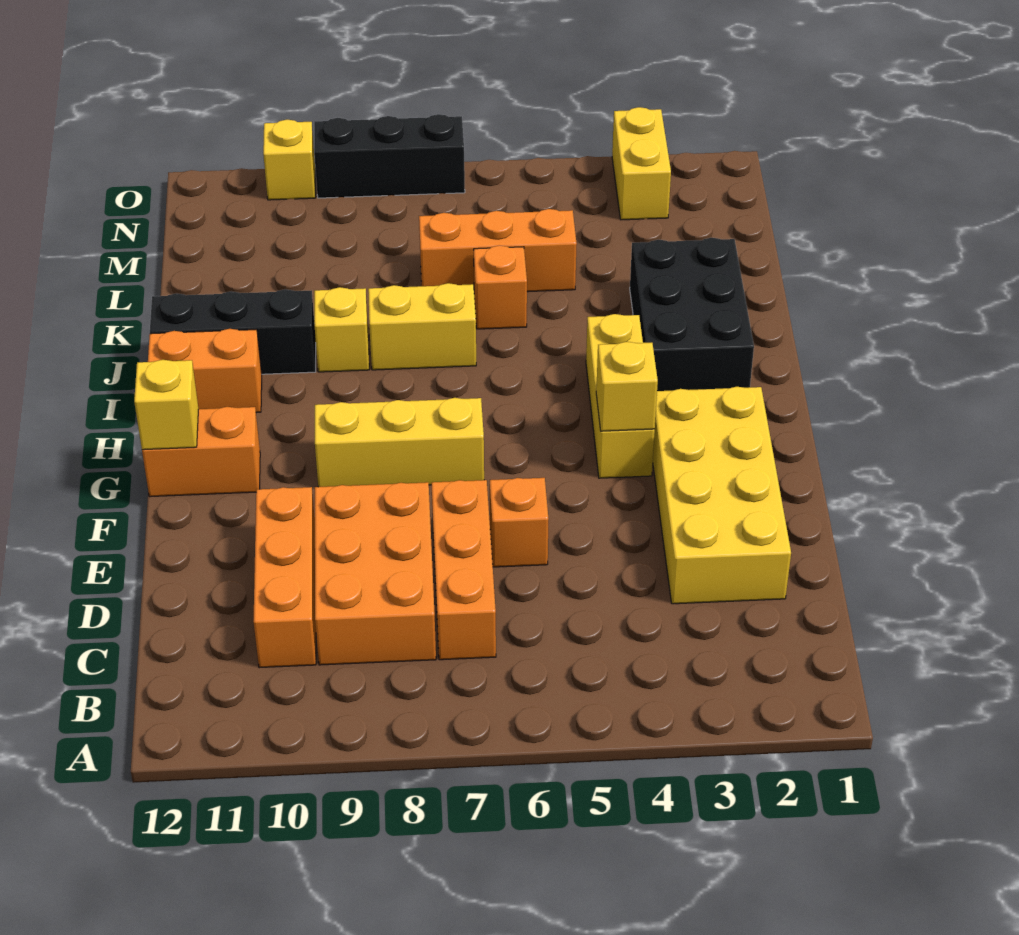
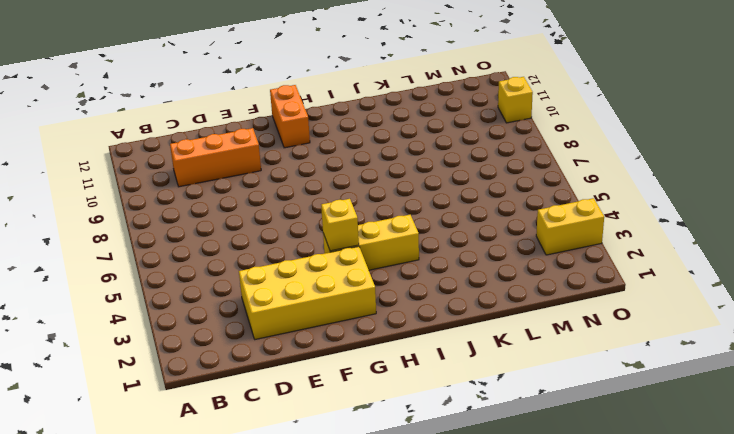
none -> orange brick C7:E7 level 1
none -> orange brick C8:E9 level 1
none -> orange brick E6 level 1

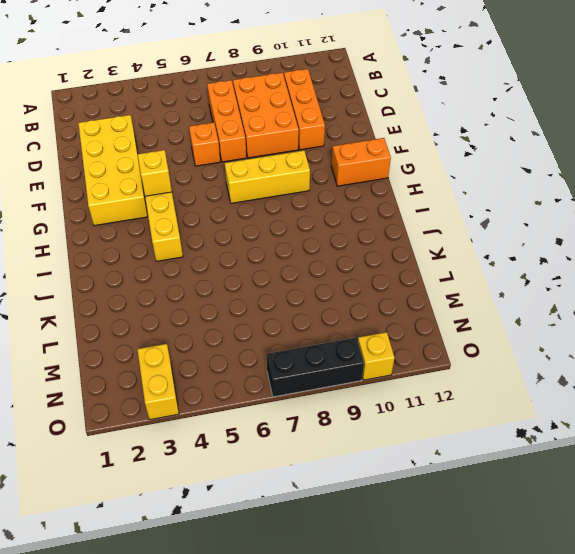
none -> black brick I2:K3 level 1
none -> orange brick I11:I12 level 1
none -> yellow brick J7:J8 level 1

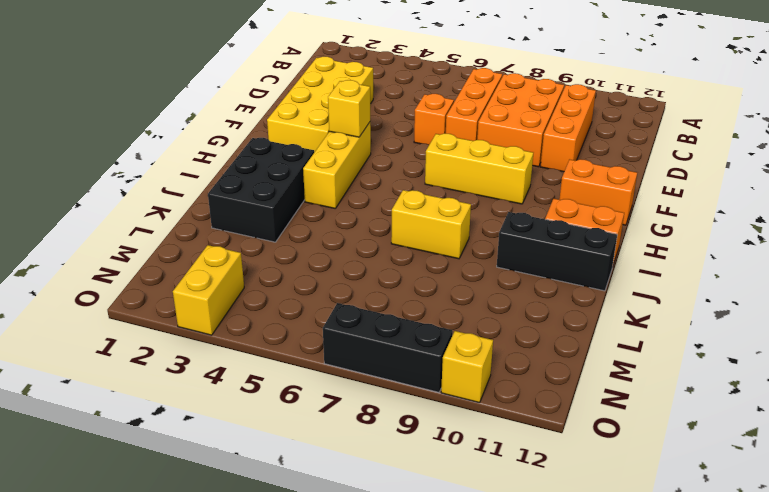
none -> yellow brick J9 level 1
none -> orange brick K6 level 1
none -> orange brick L5:L7 level 1

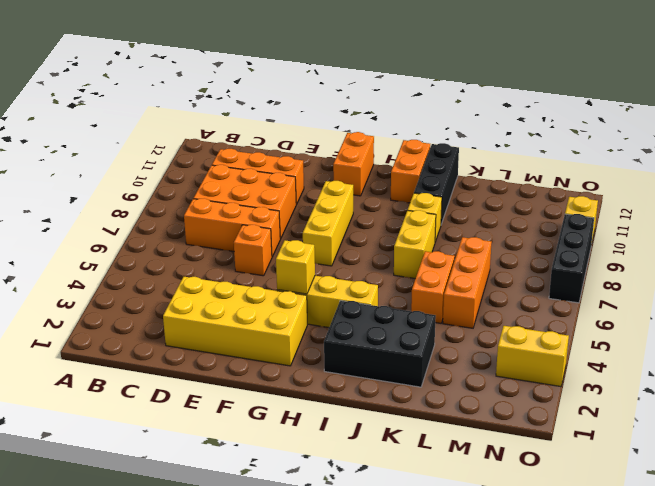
orange brick K5:K6 level 1 -> orange brick K6 level 1
none -> yellow brick G12 level 2

